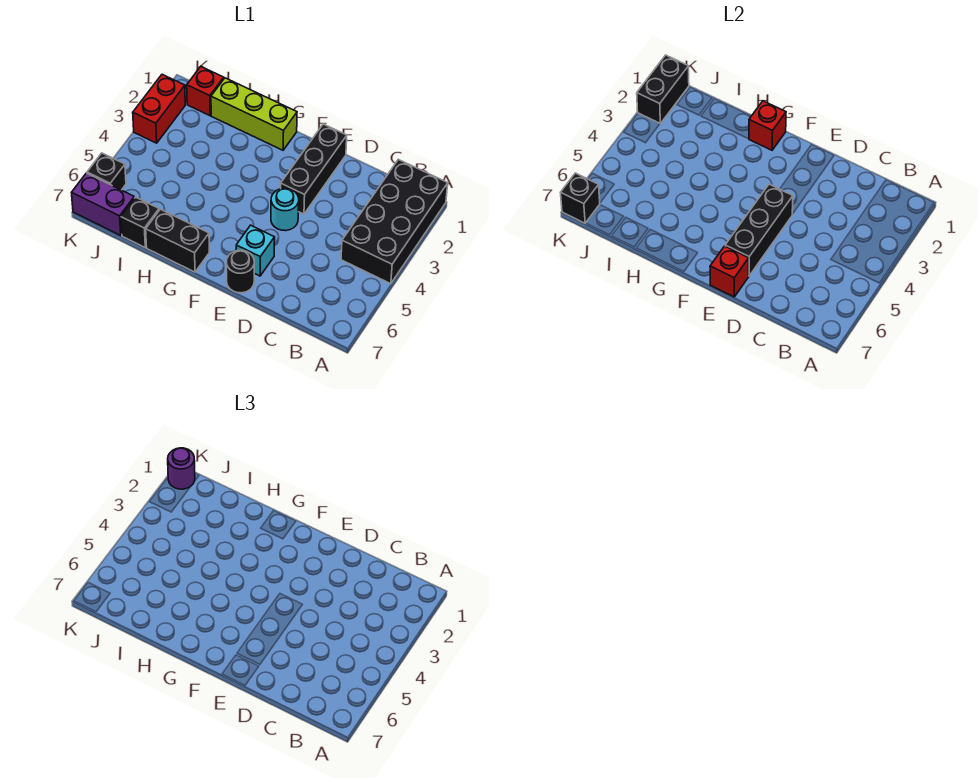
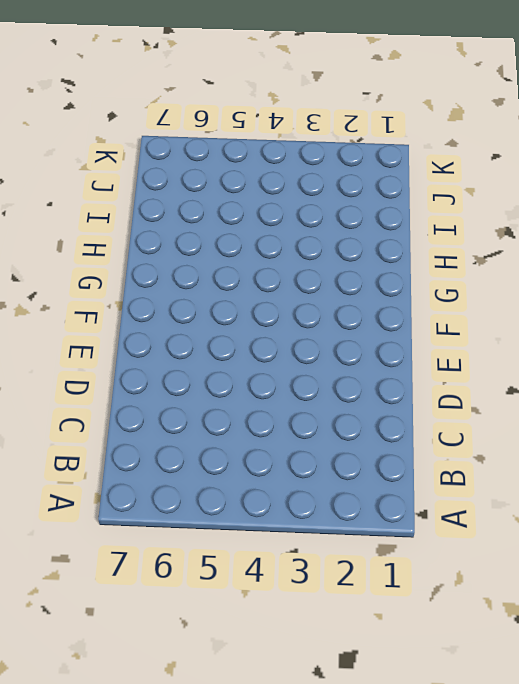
none -> black brick A1:B4 level 1
none -> black brick E1:E3 level 1
none -> cyan round brick E4 level 1

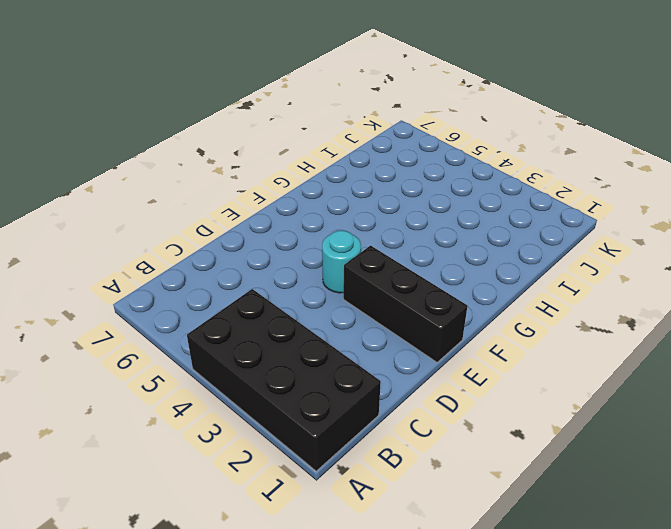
none -> cyan brick E6 level 1
none -> black round brick E7 level 1
none -> lime brick G1:I1 level 1

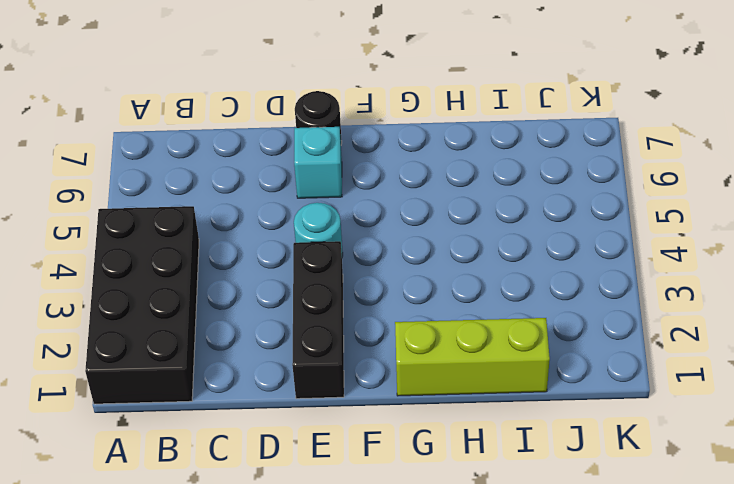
none -> black brick G7:H7 level 1
none -> black brick I7 level 1
none -> red brick J1 level 1

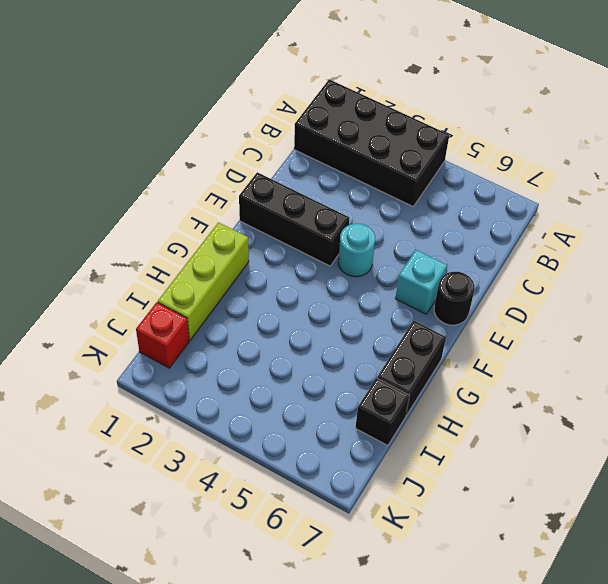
none -> purple brick J7:K7 level 1
none -> red brick K2:K3 level 1
none -> black brick K6 level 1

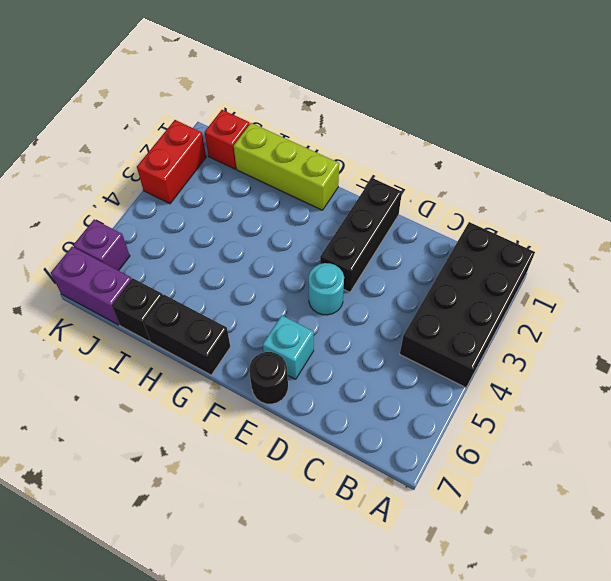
purple brick K6 level 1 -> black brick K6 level 1
none -> black brick E4:E6 level 2
none -> red brick E7 level 2
none -> red brick G1 level 2

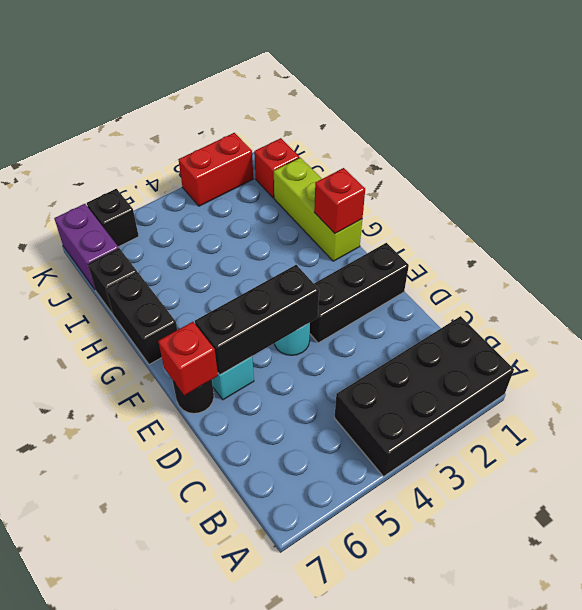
none -> black brick K1:K2 level 2
none -> black brick K7 level 2
none -> purple round brick K1 level 3

